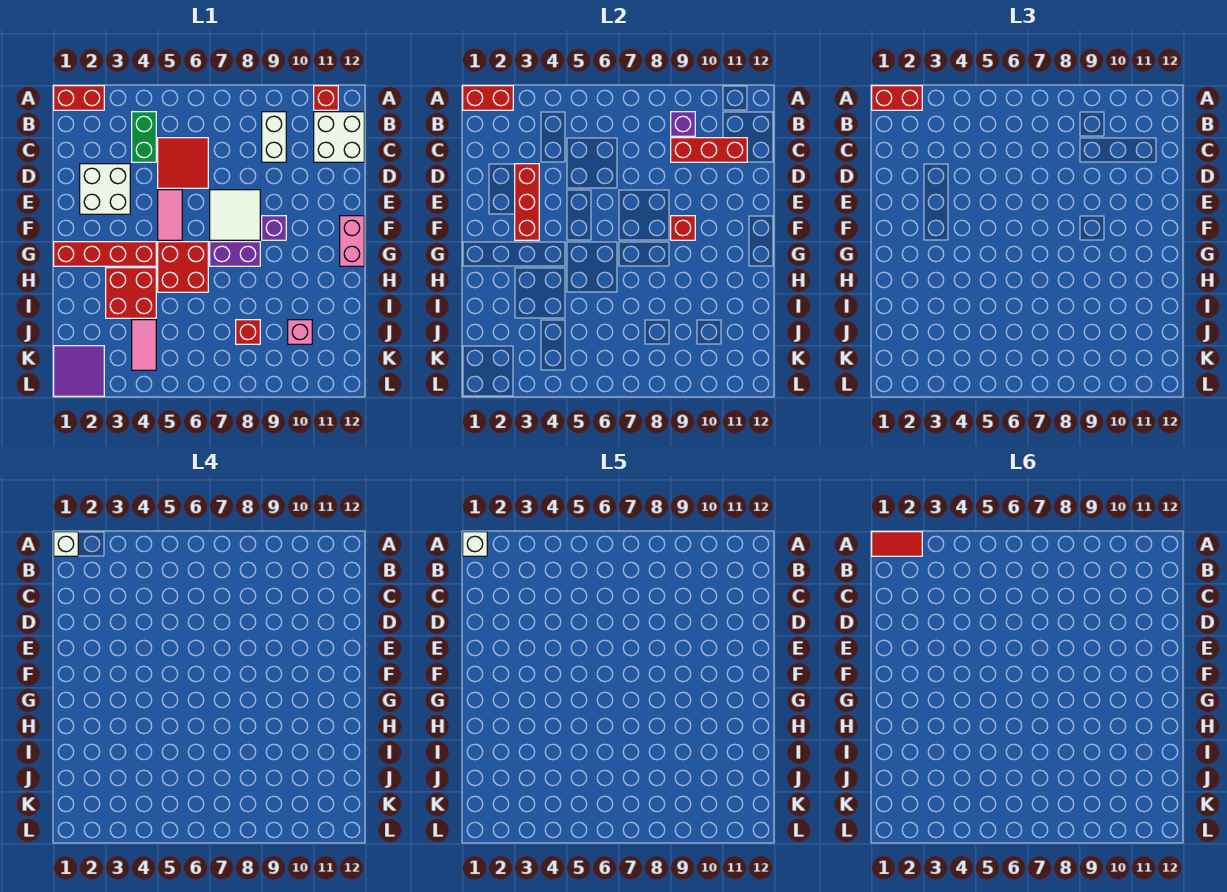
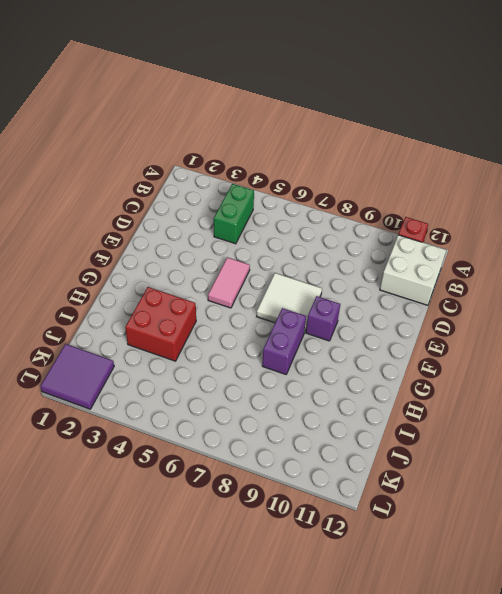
purple brick G8:H8 level 1 -> purple brick G7:G8 level 1
none -> red brick A1:A2 level 1
none -> white brick B9:C9 level 1
none -> red tile C5:D6 level 1

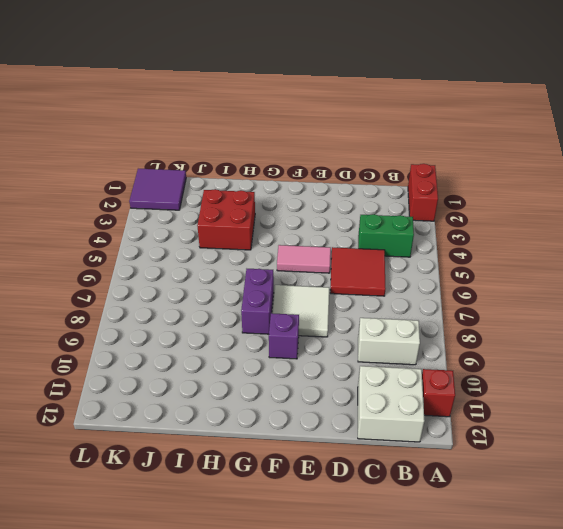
none -> white brick D2:E3 level 1
none -> pink brick F12:G12 level 1
none -> red brick G1:G4 level 1

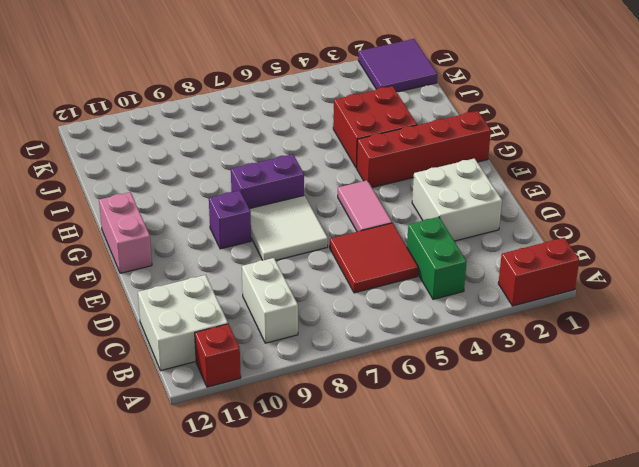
none -> red brick G5:H6 level 1
none -> pink tile J4:K4 level 1
none -> red brick J8 level 1

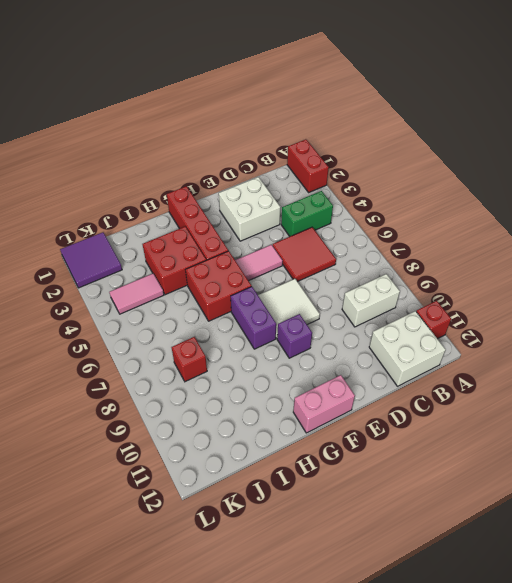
none -> pink brick J10 level 1
none -> red brick A1:A2 level 2
none -> purple brick B9 level 2

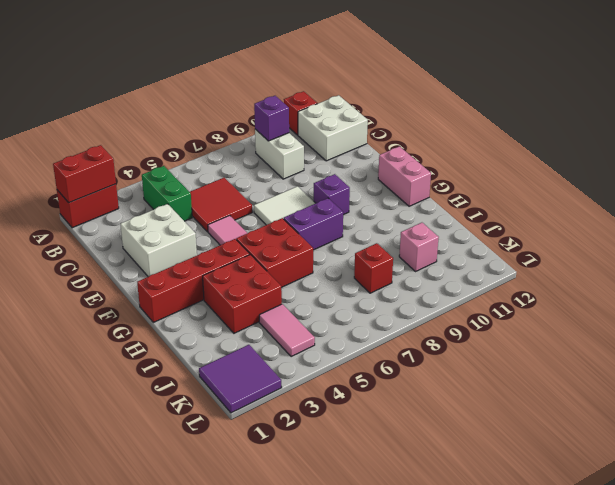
none -> red brick C9:C11 level 2
none -> red brick D3:F3 level 2
none -> red brick F9 level 2

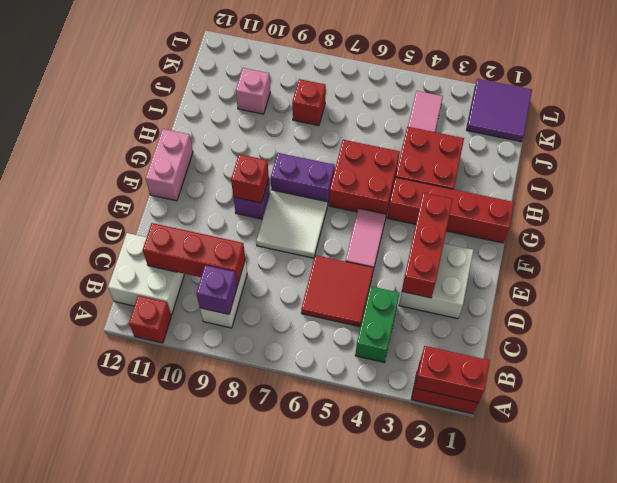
none -> red brick A1:A2 level 3
none -> white brick A1 level 4
none -> white brick A1 level 5

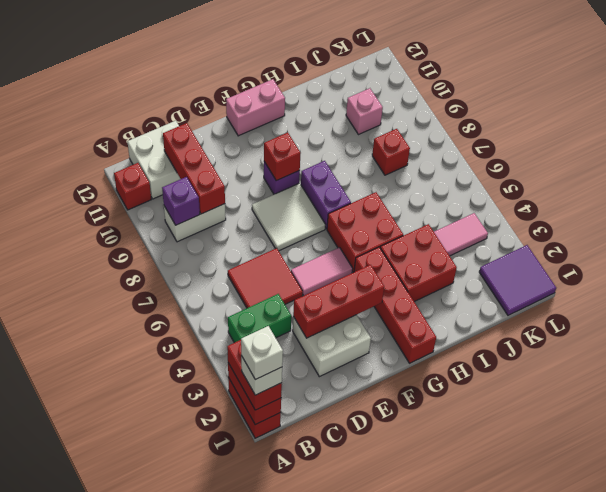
none -> red tile A1:A2 level 6

